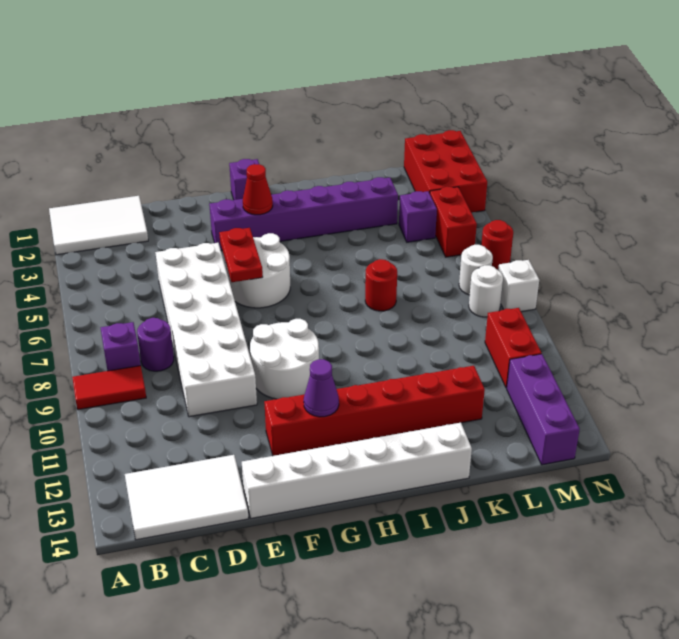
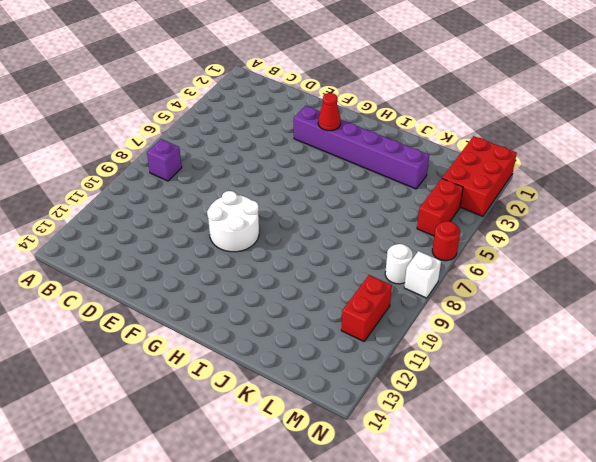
none -> white tile A1:C2 level 1
none -> red tile A9:B9 level 1
none -> white tile B13:D14 level 1

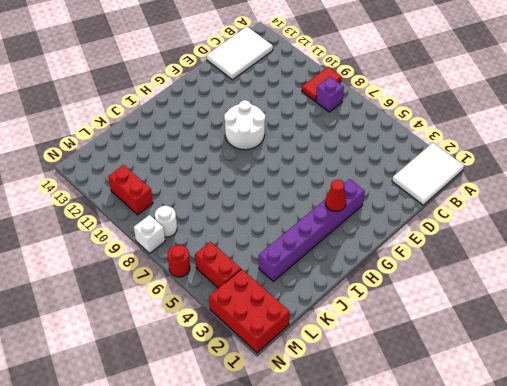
none -> purple round brick C8 level 1
none -> white brick D5:E10 level 1
none -> white brick E14:J14 level 1

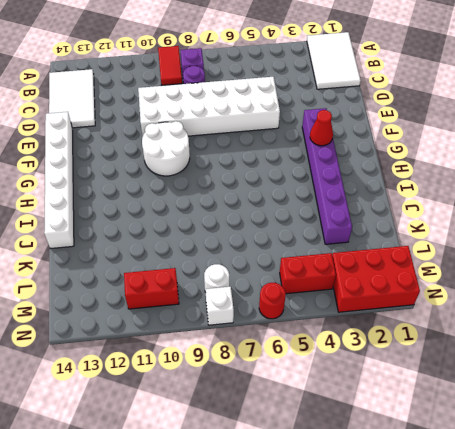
none -> white round brick F5:G6 level 1
none -> red brick F12:K12 level 1
none -> purple brick G1 level 1

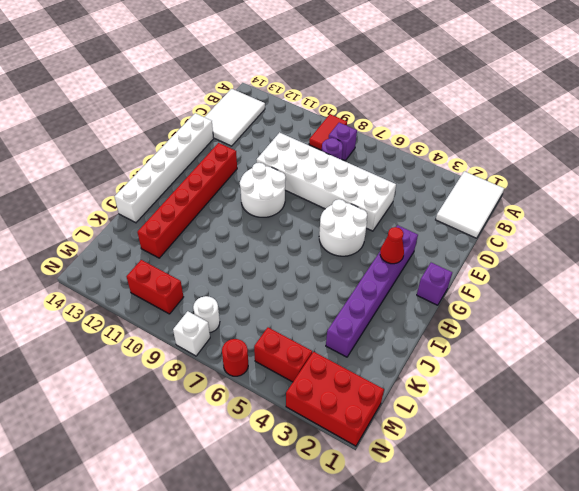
none -> red round brick J7 level 1
none -> purple brick L4 level 1
none -> white round brick M7 level 1

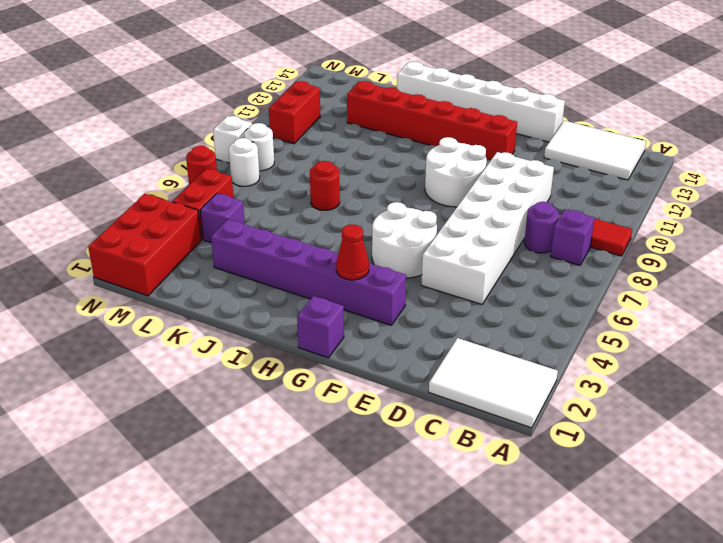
none -> purple brick M12:M14 level 1
none -> red plate F5:F6 level 2
none -> purple cone G12 level 2

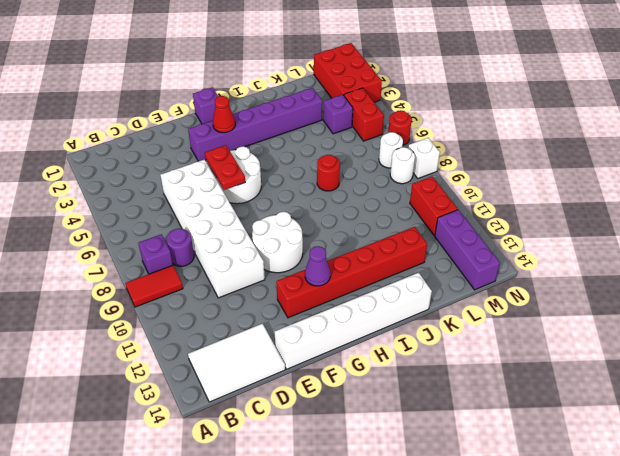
none -> white tile A1:C2 level 1

